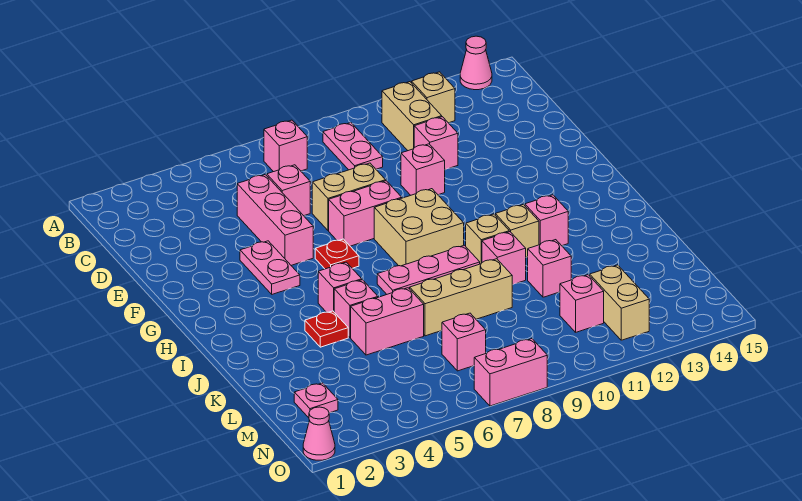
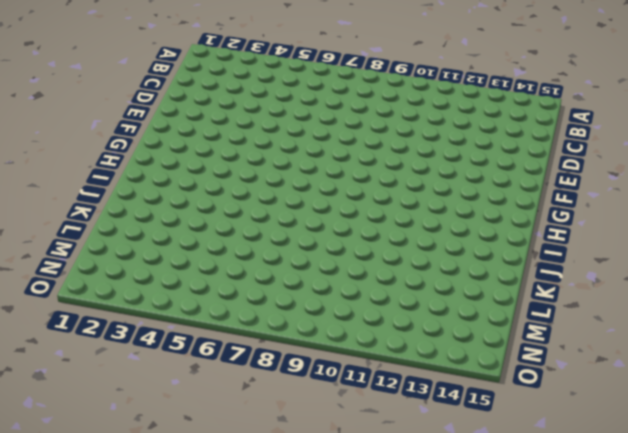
none -> pink cone A14 level 1
none -> pink brick B7 level 1
none -> pink plate B9:C9 level 1
none -> tan brick B11:C11 level 1

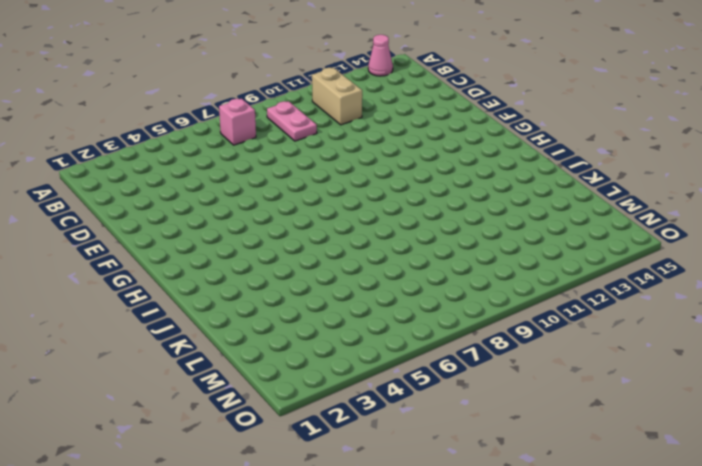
none -> tan brick B12 level 1
none -> pink brick D5:F5 level 1
none -> pink brick D6 level 1
none -> pink brick D11 level 1

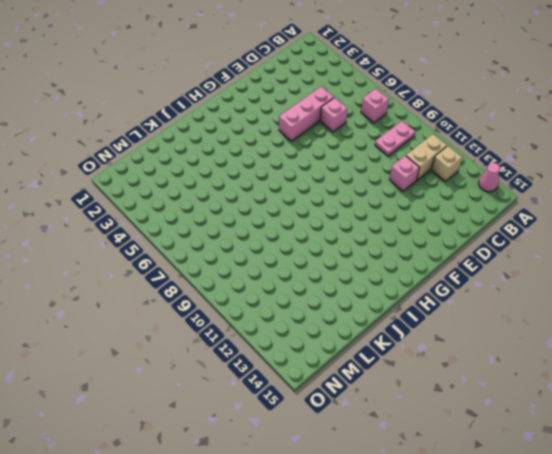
none -> tan brick E7:E8 level 1
none -> pink brick E10 level 1
none -> pink plate F4:G4 level 1
none -> pink brick F7:F8 level 1

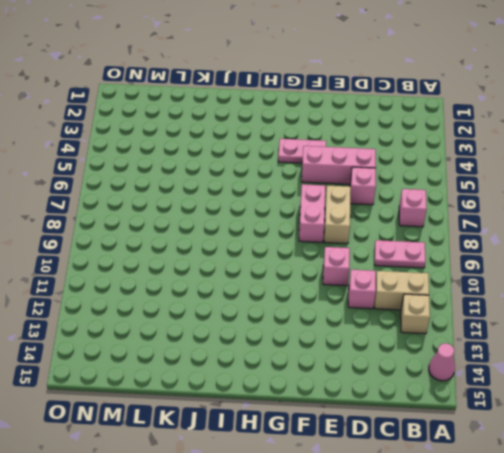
none -> red plate G6 level 1
none -> tan brick G8:H9 level 1
none -> pink brick I5 level 1
none -> pink plate I7:I9 level 1

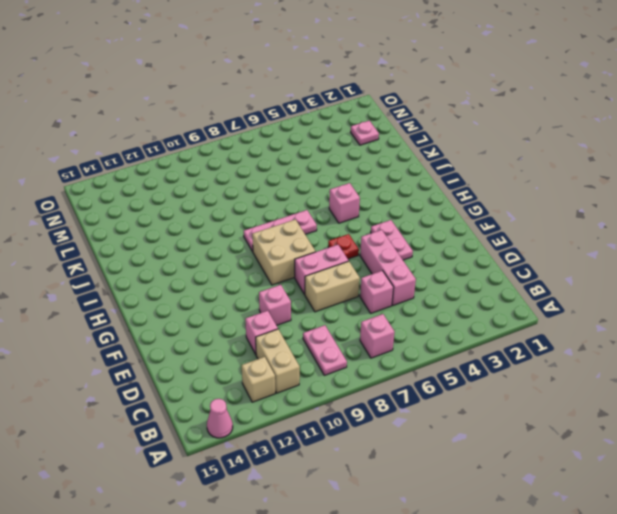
none -> tan brick I10 level 1
none -> tan brick I11 level 1
none -> pink brick I12 level 1
none -> red plate J4 level 1

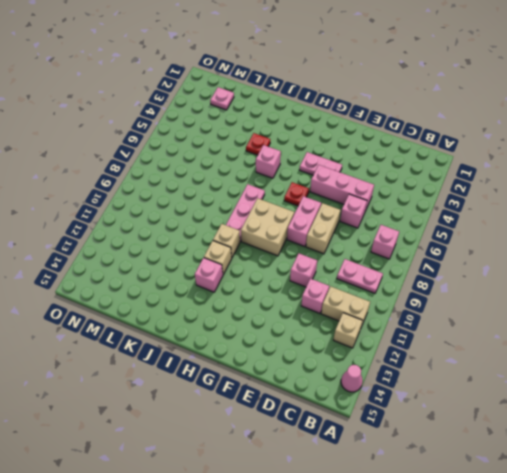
none -> pink brick J5 level 1
none -> pink brick J10 level 1
none -> pink brick K5:K6 level 1
none -> tan brick K7:K9 level 1

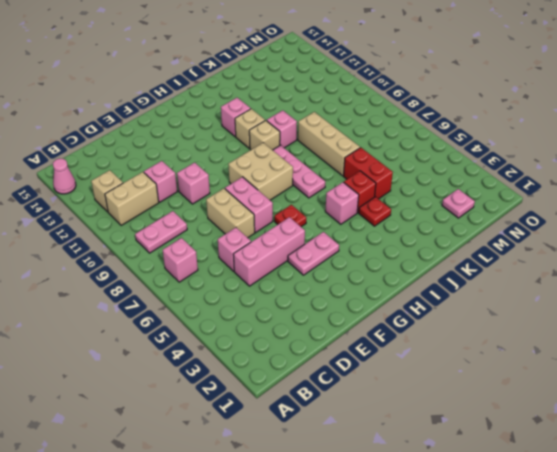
red brick J5 level 1 -> pink brick J5 level 1
red brick K5:K6 level 1 -> pink brick K5:K6 level 1
none -> pink brick K11 level 1
none -> pink brick M7 level 1
none -> pink brick M11 level 1
none -> tan brick M12:N12 level 1

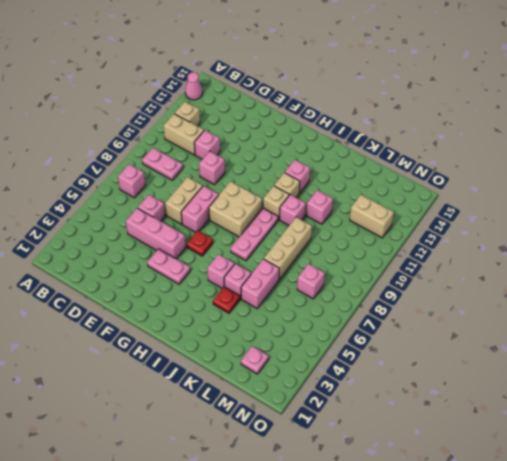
none -> pink brick M11 level 1
none -> pink cone O1 level 1
none -> pink brick O7:O8 level 1

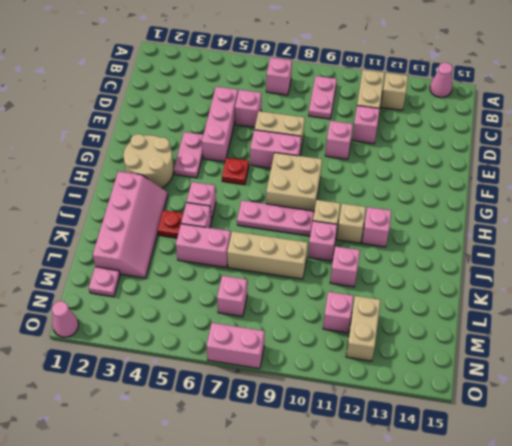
tan round brick G2:H3 level 1 -> none
pink slope I2:L3 level 1 top 2 -> none

